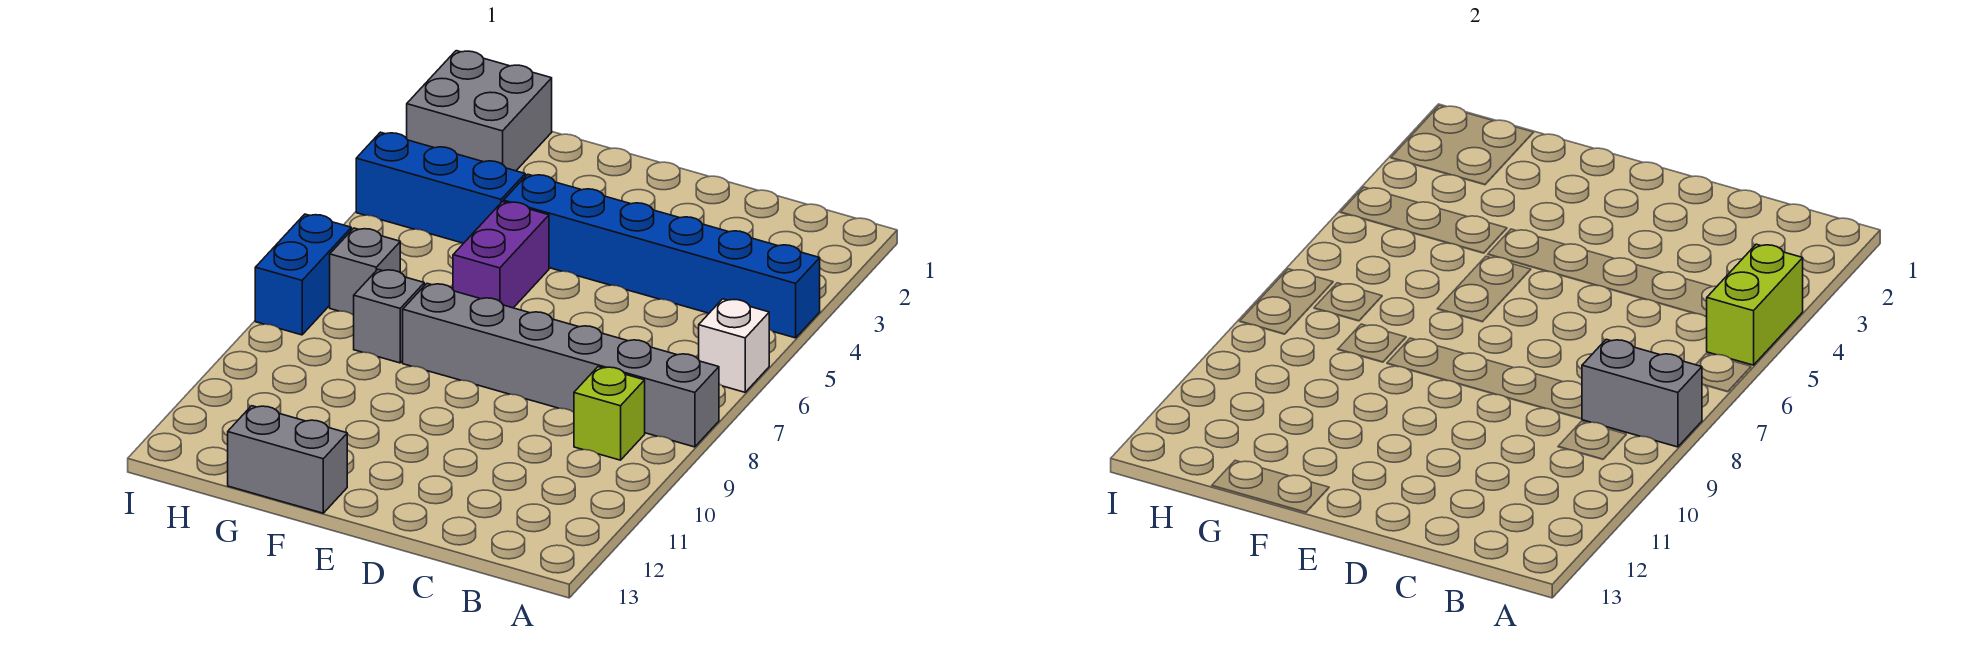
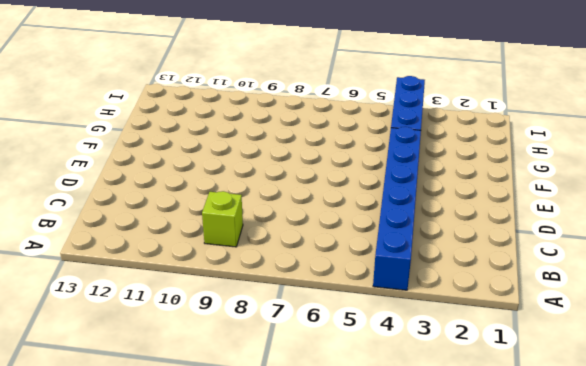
none -> white brick A6 level 1
none -> grey brick A8:F8 level 1
none -> purple brick F5:F6 level 1

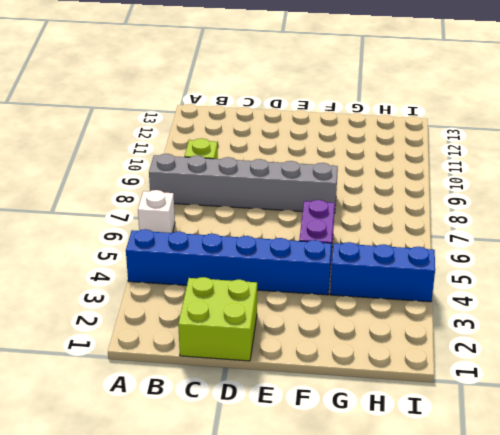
lime brick C1:D2 level 1 -> none
none -> grey brick F13:G13 level 1
none -> grey brick G8 level 1
none -> grey brick H1:I2 level 1

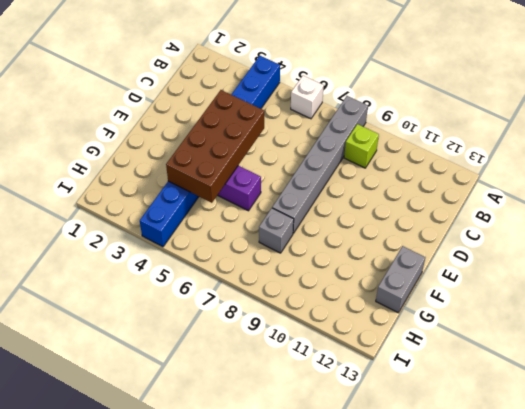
brown brick D4:G5 level 2 -> none
none -> grey brick H1:I2 level 1
none -> grey brick H7 level 1
none -> blue brick I7:I8 level 1

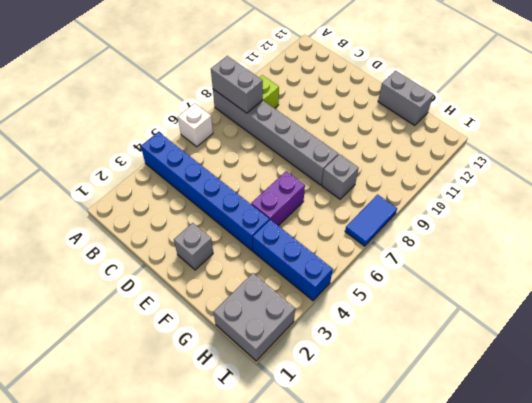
grey brick E2 level 1 -> grey brick H7 level 1
blue tile I7:I8 level 1 -> blue brick I7:I8 level 1
none -> lime brick A4:A5 level 2

